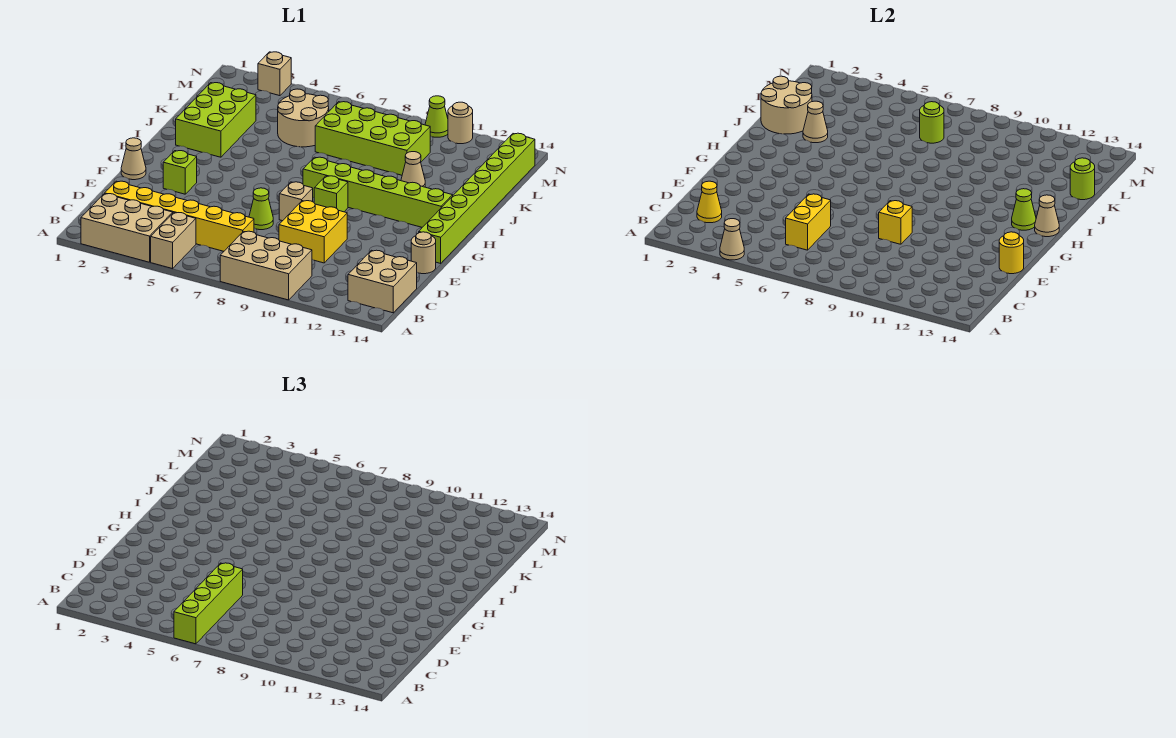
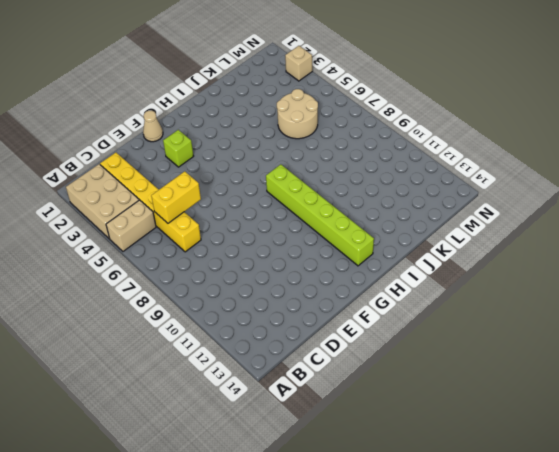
none -> tan brick A8:B10 level 1
none -> tan brick B13:C14 level 1
none -> yellow brick D9:E10 level 1
none -> lime cone E7 level 1

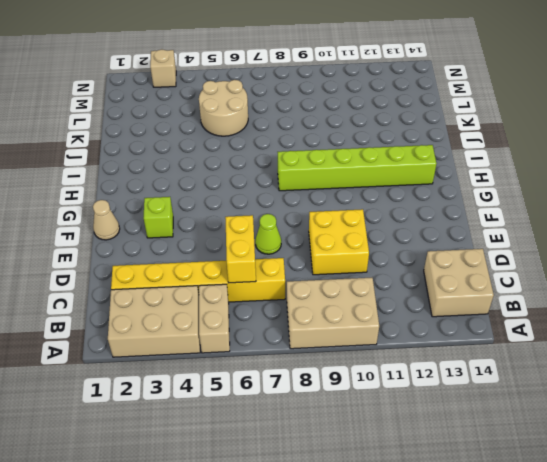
none -> tan round brick E14 level 1
none -> tan brick F8 level 1
none -> lime brick F14:M14 level 1
none -> lime brick G9 level 1

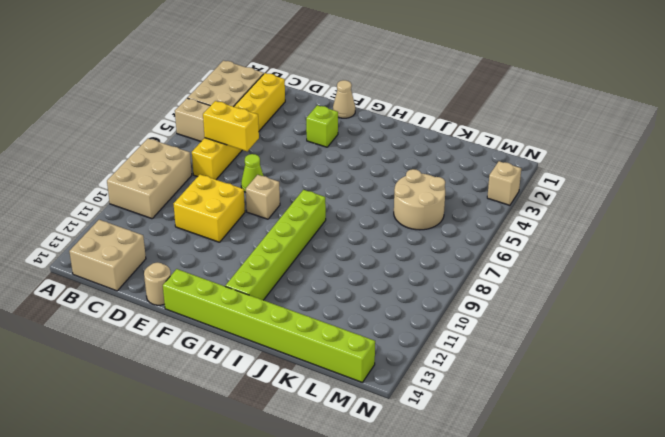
none -> lime brick G9 level 1
none -> lime brick I2:K3 level 1
none -> tan cone J11 level 1
none -> lime brick K7:L10 level 1

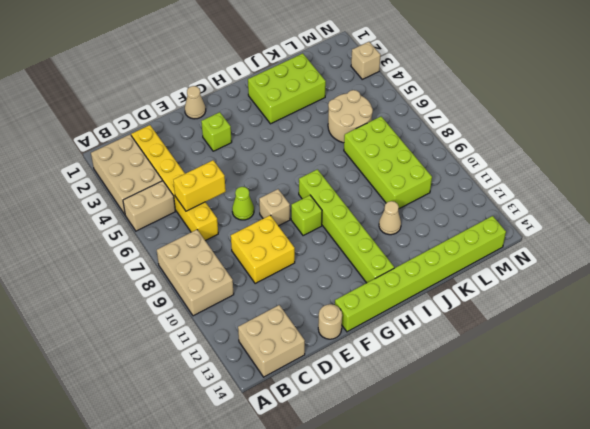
none -> lime cone N10 level 1
none -> tan round brick N11 level 1
none -> tan cone A4 level 2
none -> yellow cone C2 level 2

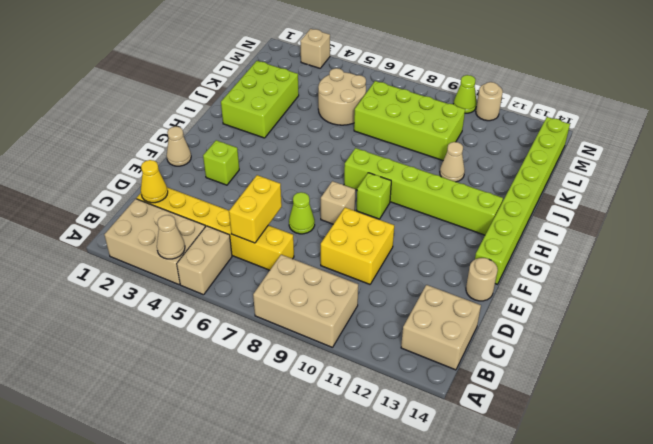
none -> yellow brick E9 level 2
none -> yellow round brick E14 level 2
none -> lime cone H13 level 2
none -> tan cone H14 level 2

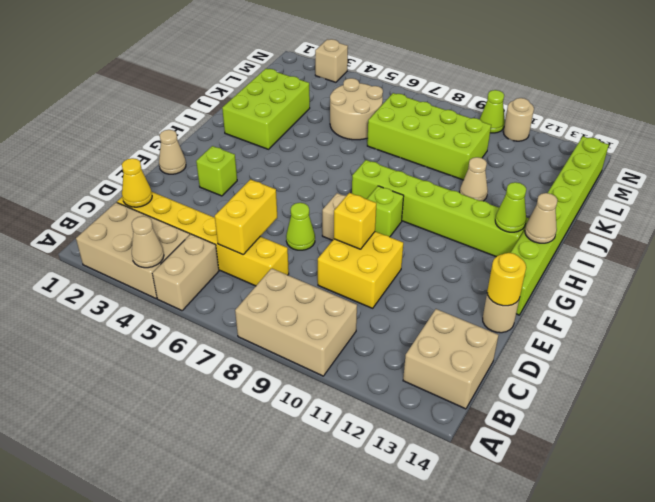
none -> tan round brick J1:K2 level 2
none -> tan cone J3 level 2
none -> lime round brick K14 level 2
none -> lime round brick L7 level 2

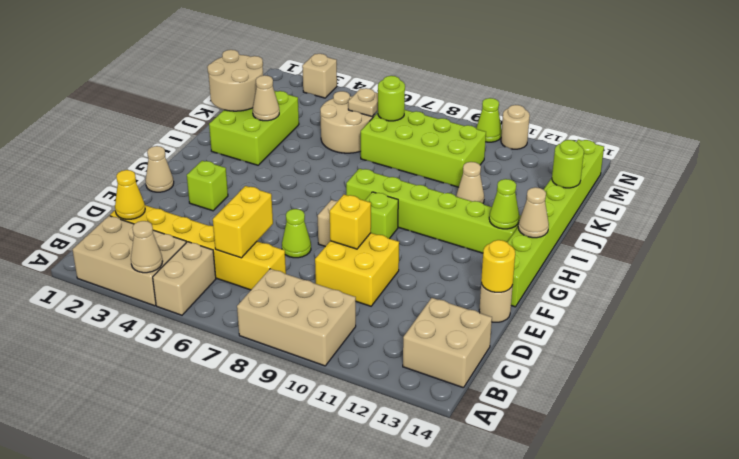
tan plate L6 level 2 -> none
none -> lime brick A6:D6 level 3

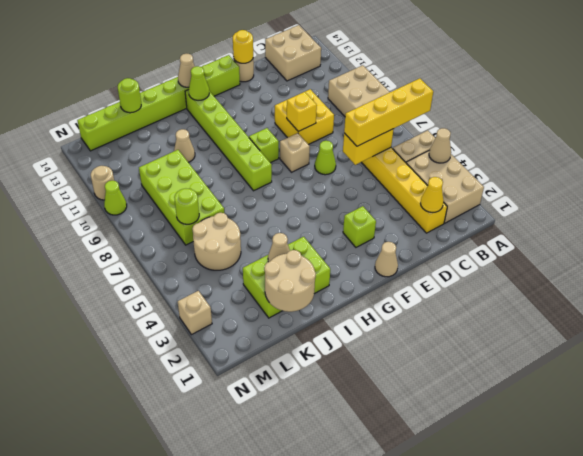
yellow brick A6:D6 level 3 -> lime brick A6:D6 level 3

